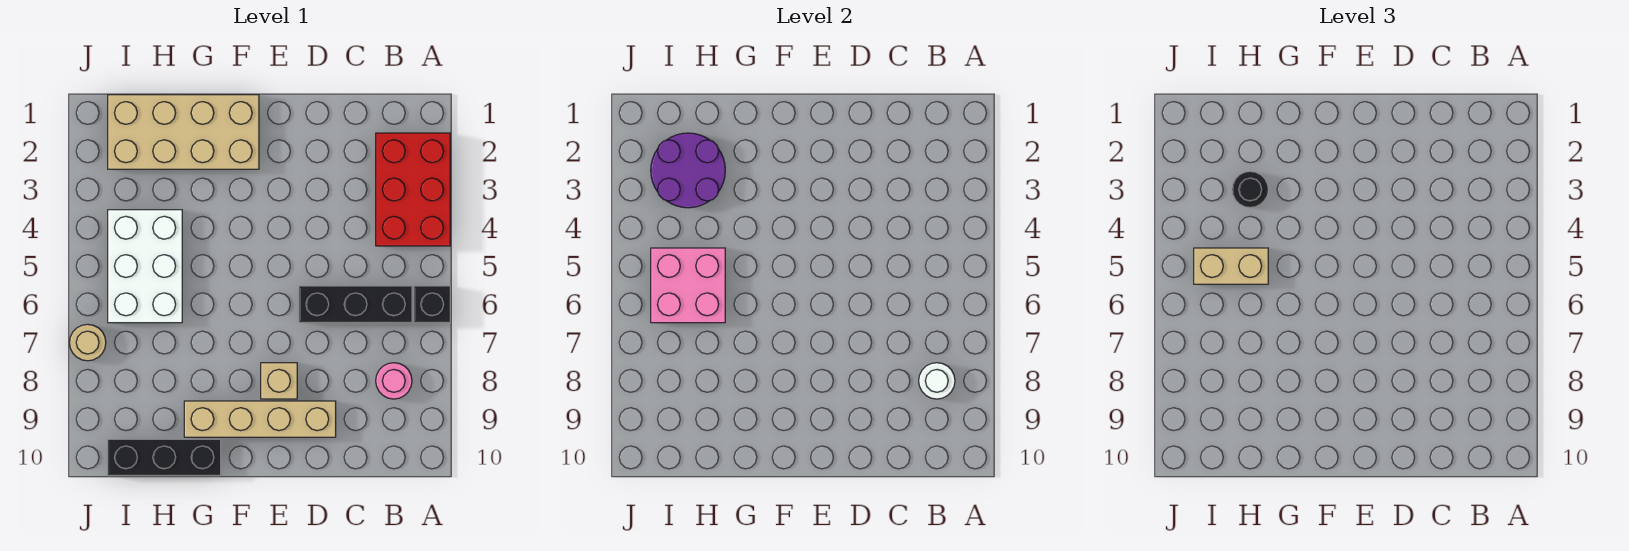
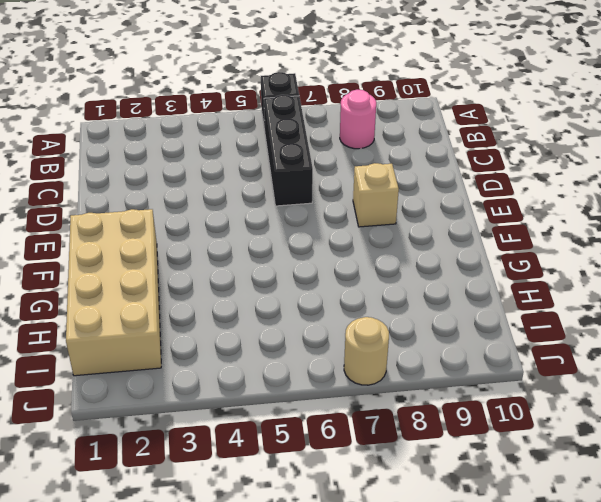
none -> red brick A2:B4 level 1
none -> tan brick D9:G9 level 1
none -> black brick G10:I10 level 1

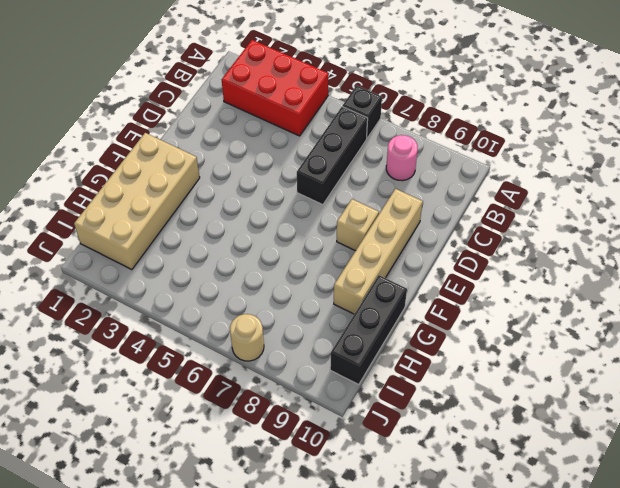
none -> white brick H4:I6 level 1
none -> white round brick B8 level 2
none -> purple round brick H2:I3 level 2

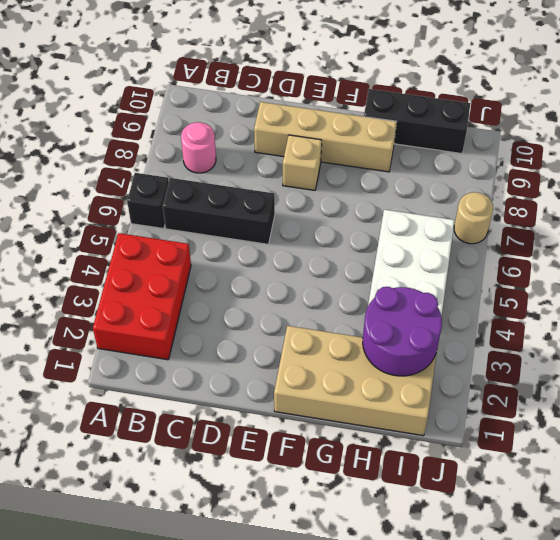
none -> white round brick B8 level 2
none -> pink brick H5:I6 level 2
none -> black round brick H3 level 3

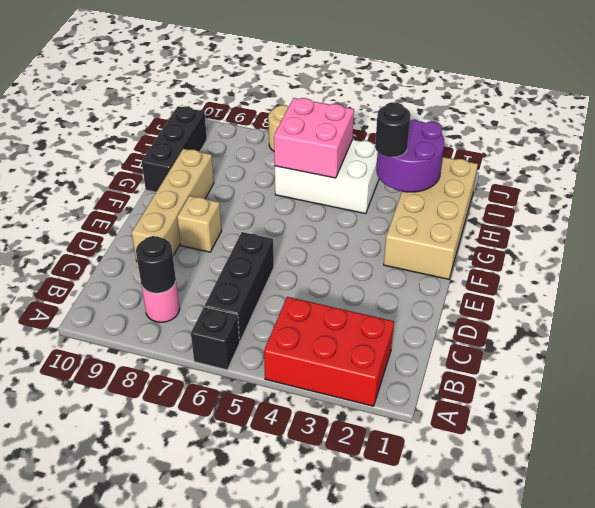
black round brick B8 level 2 -> white round brick B8 level 2
none -> tan brick H5:I5 level 3

